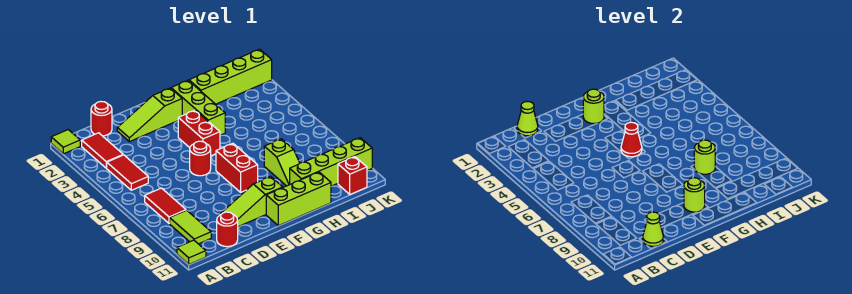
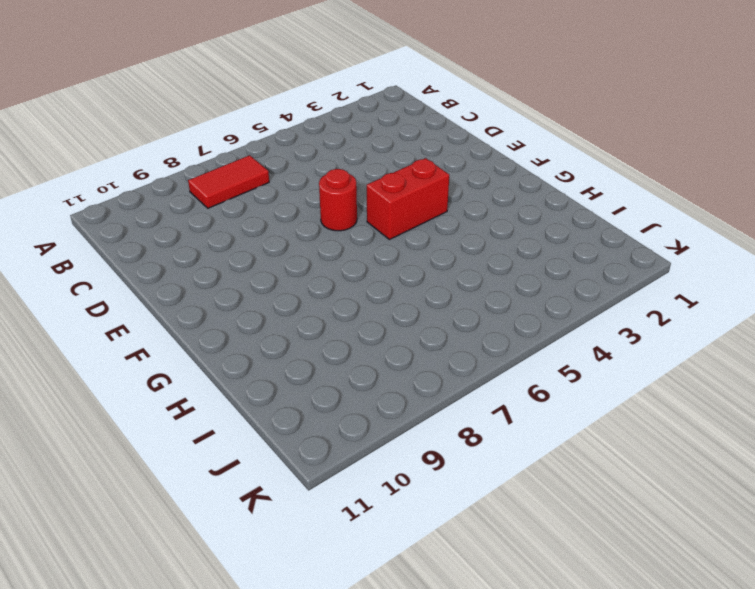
none -> lime tile A1 level 1
none -> lime tile A11 level 1
none -> red tile B2:B3 level 1

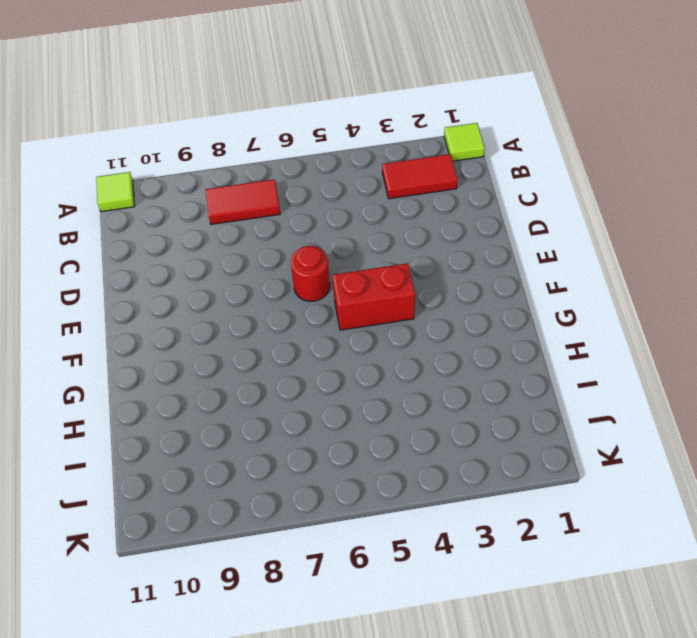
none -> red tile B4:B5 level 1
none -> lime tile B9:B10 level 1
none -> red round brick C1 level 1

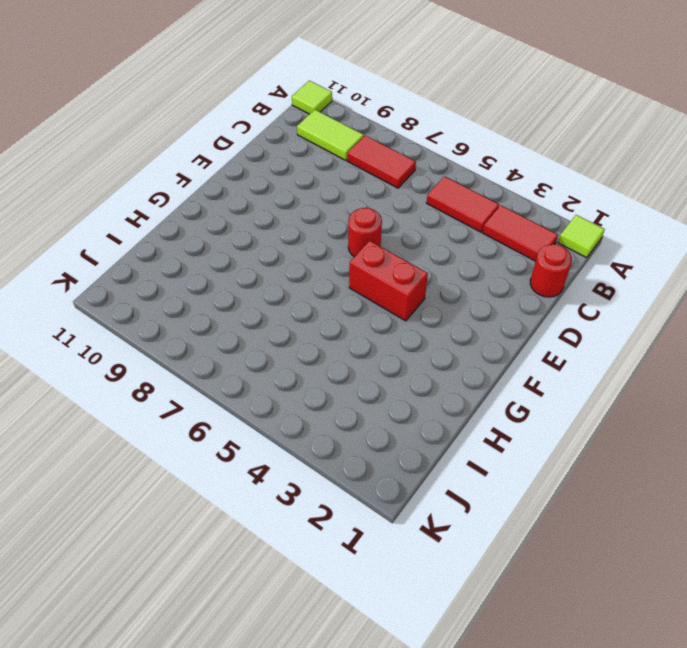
none -> red round brick C11 level 1
none -> lime slope D2:F2 level 1 top F
none -> lime slope D10:F10 level 1 top F

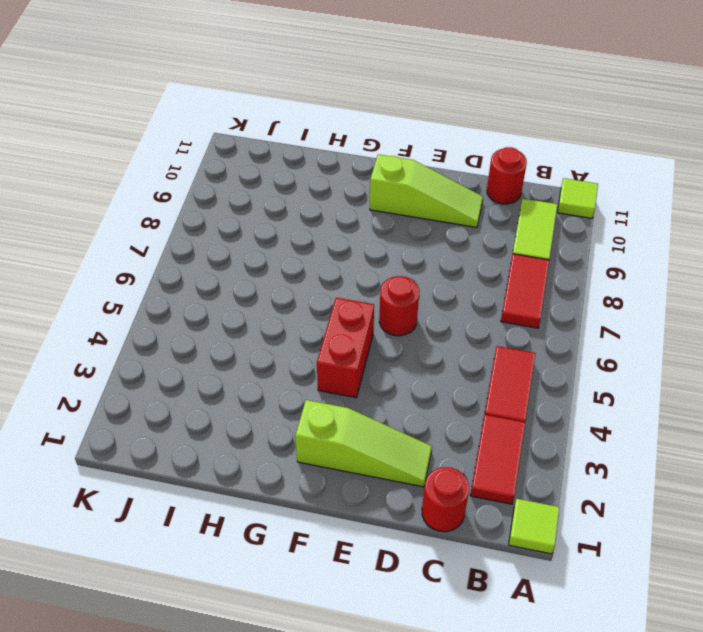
none -> red brick F7:F8 level 1
none -> lime brick F11:H11 level 1
none -> lime brick G2:G4 level 1

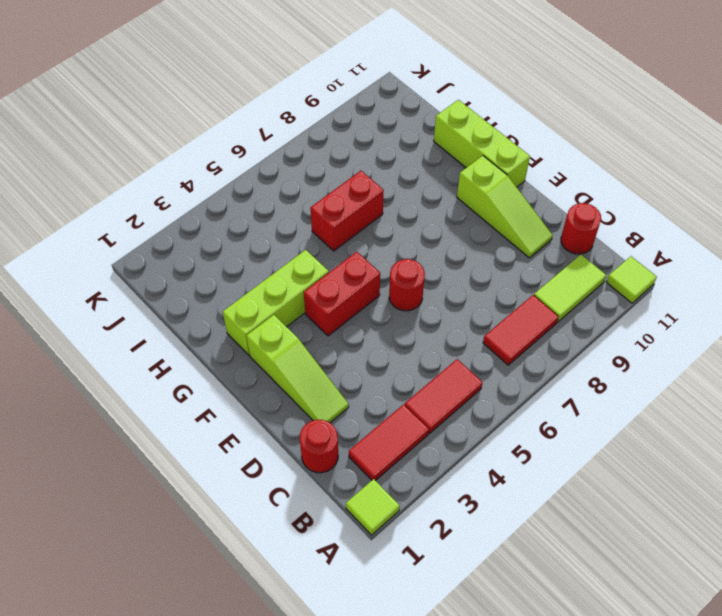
red brick H6:H7 level 1 -> red brick F7:F8 level 1
none -> lime brick H2:K2 level 1
none -> lime slope H8:H9 level 1 top 8
none -> lime brick H10:K10 level 1

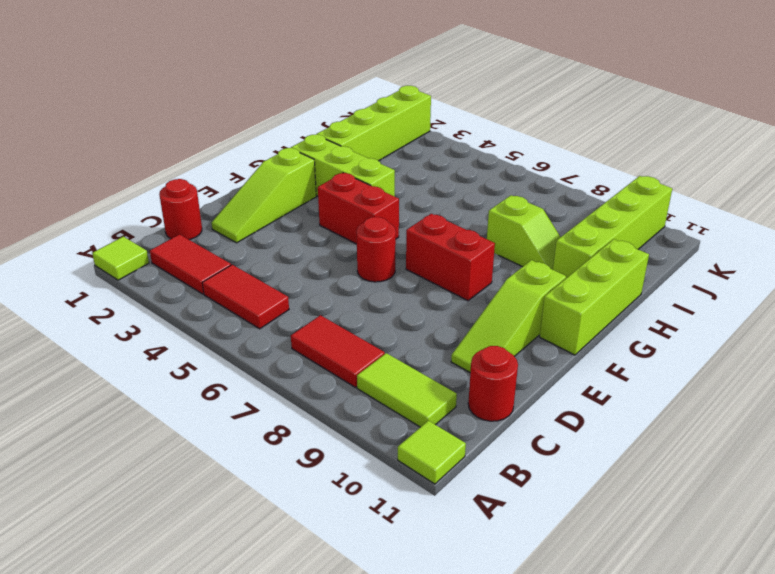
none -> red brick J11 level 1
none -> lime cone C1 level 2
none -> lime cone C11 level 2

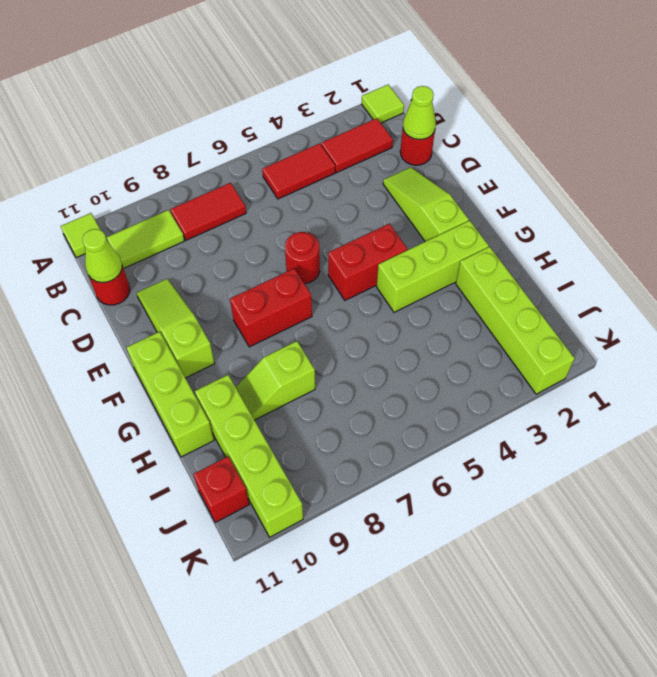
none -> lime round brick F2 level 2
none -> red cone F5 level 2
none -> lime round brick F10 level 2

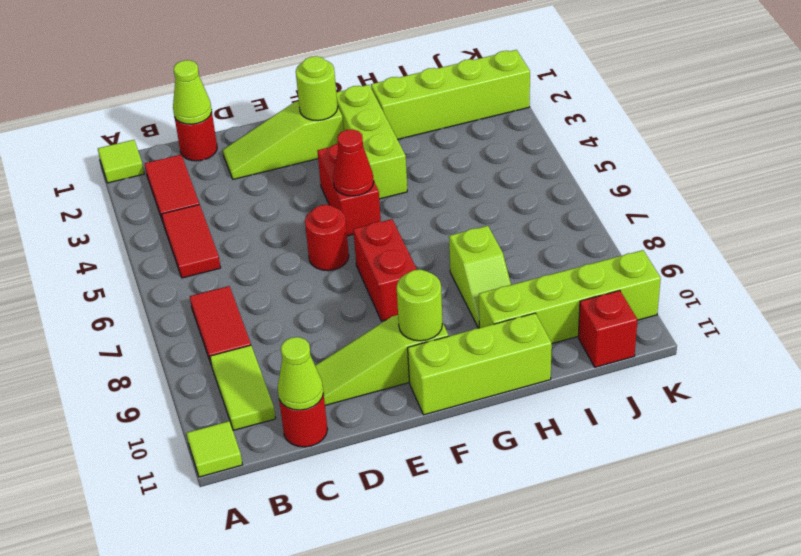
none -> lime round brick H8 level 2

